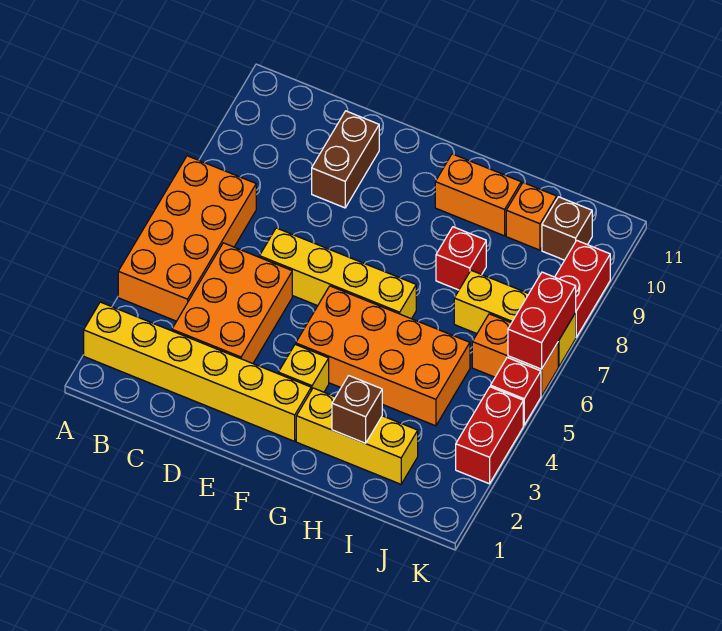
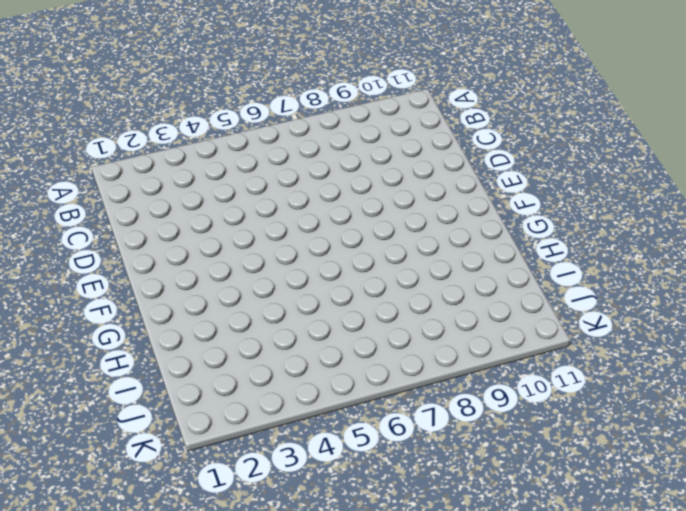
none -> yellow brick A2:F2 level 1
none -> orange brick A4:B7 level 1
none -> orange brick C3:D5 level 1

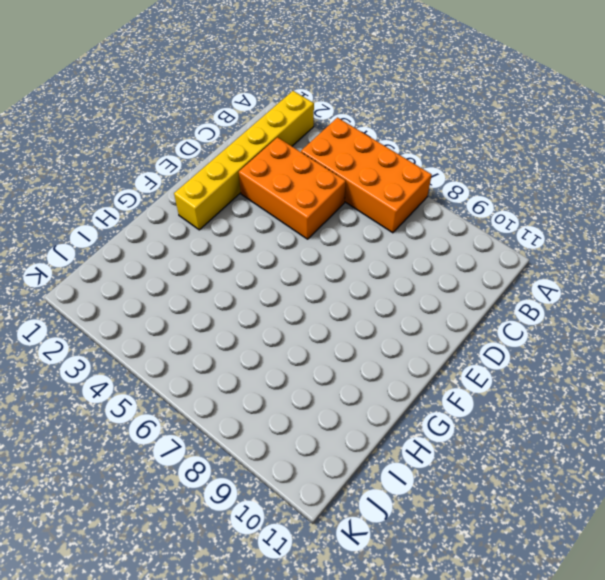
none -> yellow brick D6:G6 level 1
none -> brown brick D9:D10 level 1
none -> yellow brick F3 level 1

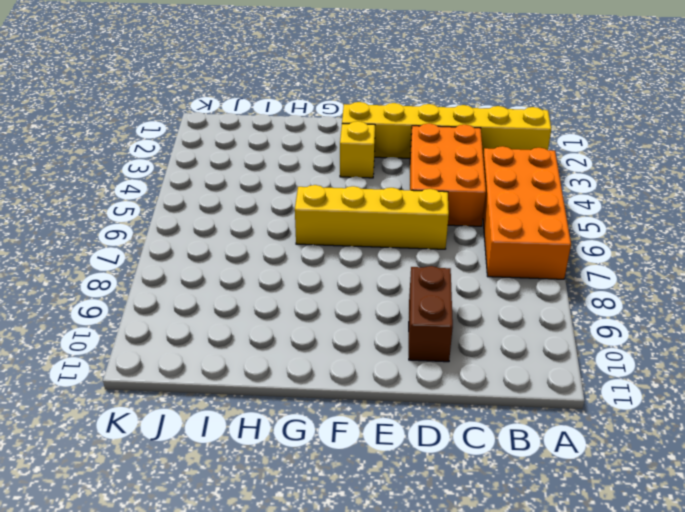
none -> orange brick F4:I5 level 1
none -> yellow brick G2:I2 level 1
none -> orange brick G10:H10 level 1

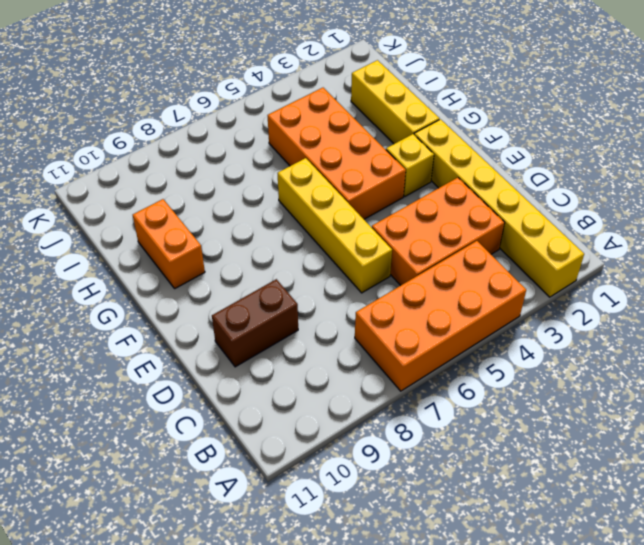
none -> red brick H8 level 1
none -> yellow brick I7:K7 level 1
none -> orange brick I10 level 1

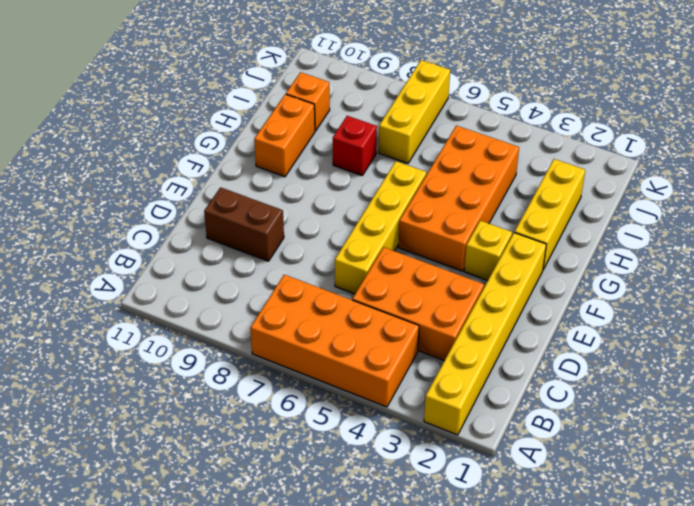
none -> orange brick J6:K6 level 1
none -> brown brick J10 level 1
none -> red brick K3:K4 level 1

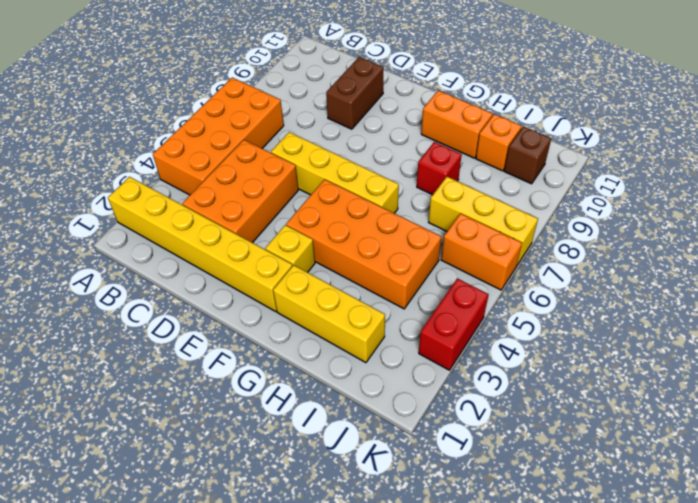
none -> red brick K5 level 1
none -> red brick K8:K9 level 1
none -> brown brick H2 level 2

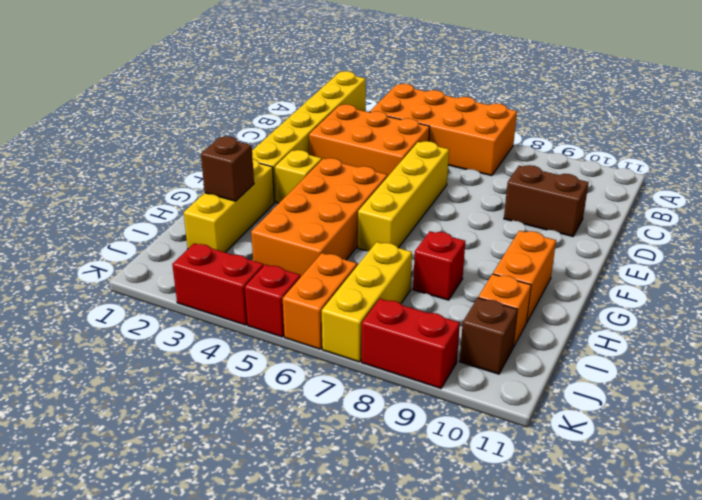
none -> red brick K6:K7 level 2

